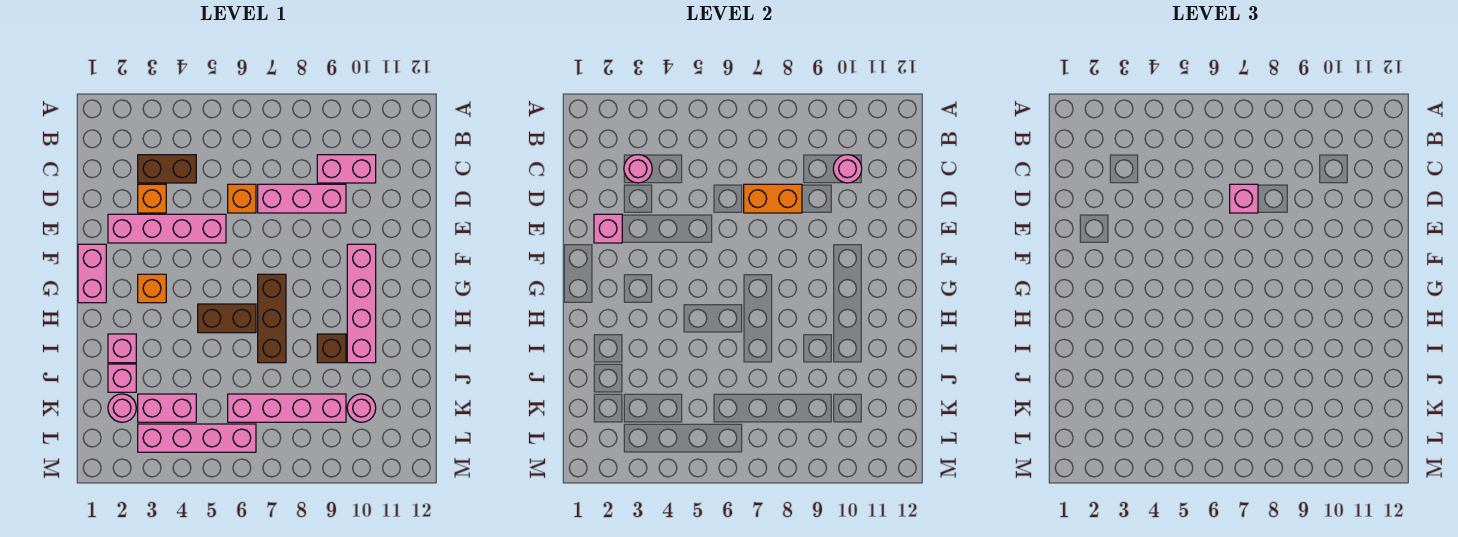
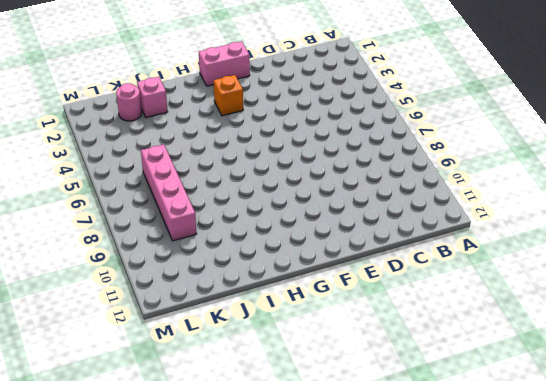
none -> brown brick C3:C4 level 1
none -> pink brick C9:C10 level 1
none -> orange brick D3 level 1

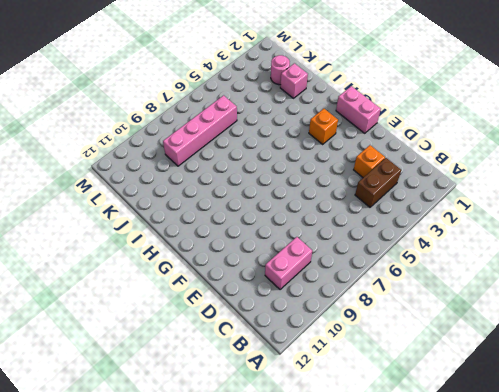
none -> orange brick D6 level 1
none -> pink brick D7:D9 level 1
none -> pink brick E2:E5 level 1

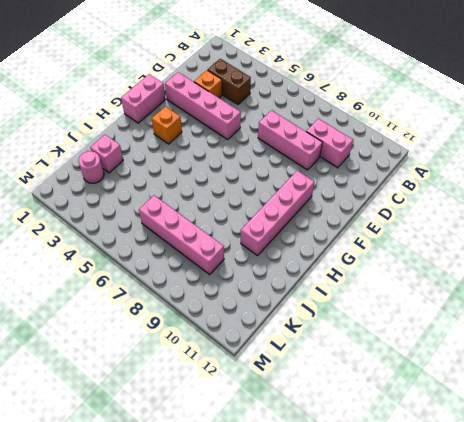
none -> orange brick D6 level 1
none -> brown brick G7:I7 level 1
none -> brown brick H5:H6 level 1

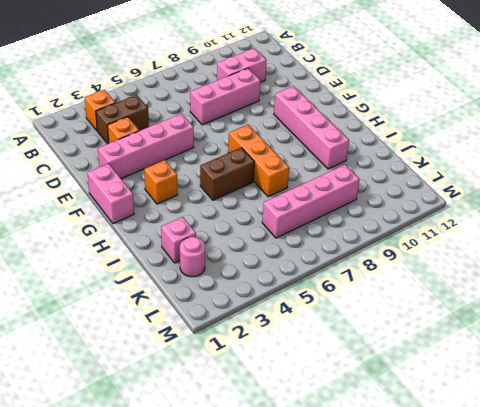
orange brick B3 level 1 -> orange brick D6 level 1
orange brick G7:I7 level 1 -> brown brick G7:I7 level 1
none -> pink brick I2 level 1
none -> brown brick I9 level 1
none -> pink brick K3:K4 level 1

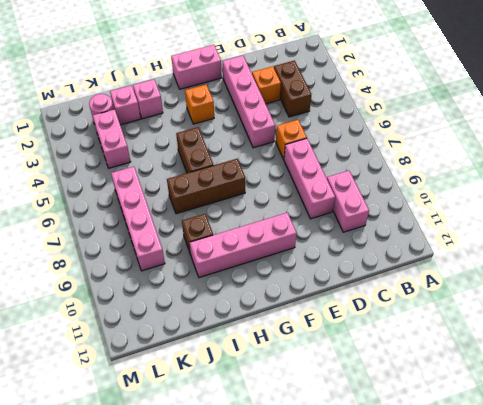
none -> pink round brick K10 level 1
none -> pink brick L3:L6 level 1
none -> pink round brick C3 level 2

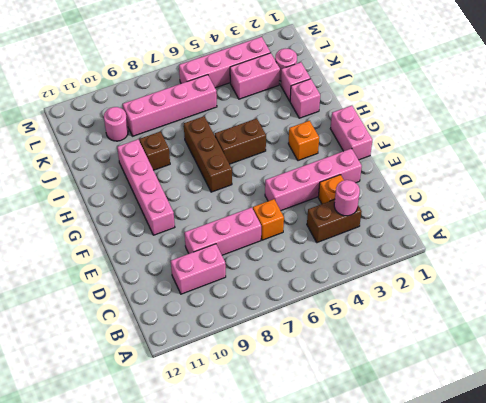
none -> pink round brick C10 level 2
none -> orange brick D7:D8 level 2
none -> pink brick E2 level 2

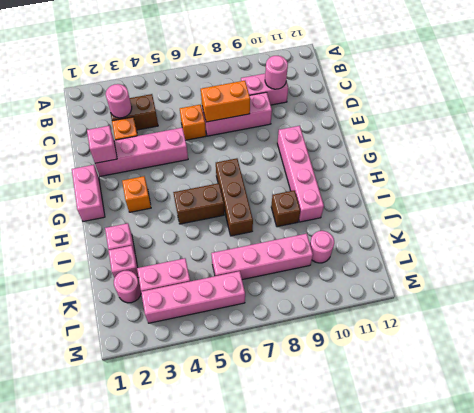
none -> pink brick D7 level 3

